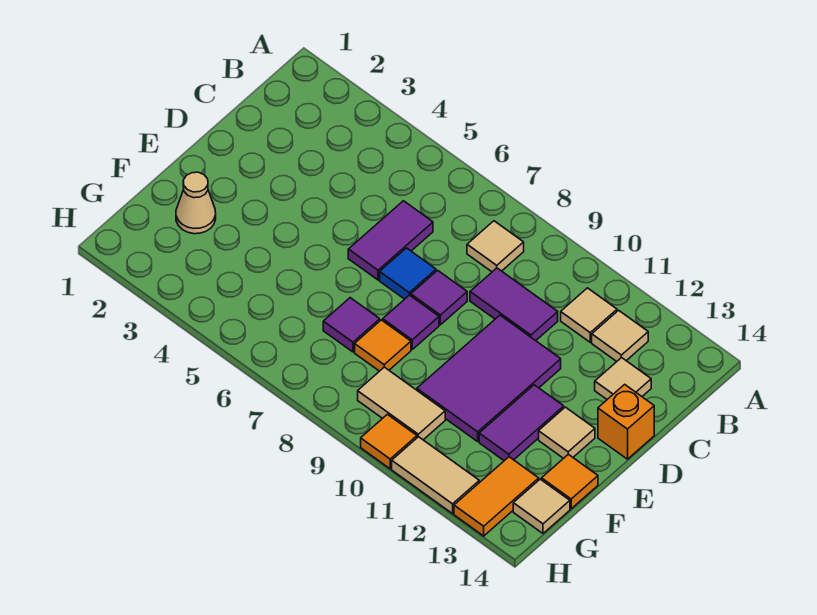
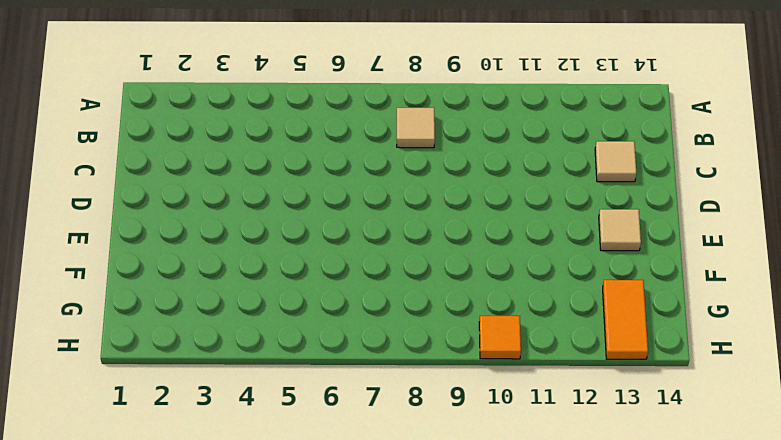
none -> tan tile B11 level 1
none -> tan tile B12 level 1
none -> purple tile C6:D6 level 1

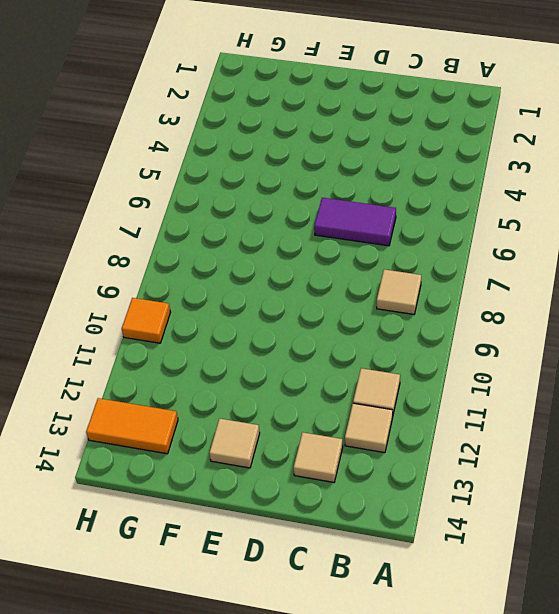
none -> purple tile C9:C10 level 1
none -> blue tile D7 level 1
none -> purple tile D8 level 1

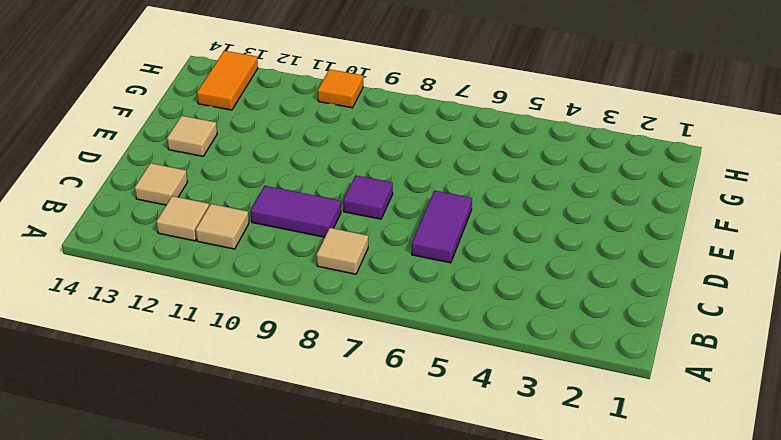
none -> blue tile D7 level 1
none -> purple tile D10:F11 level 1
none -> orange brick D14 level 1

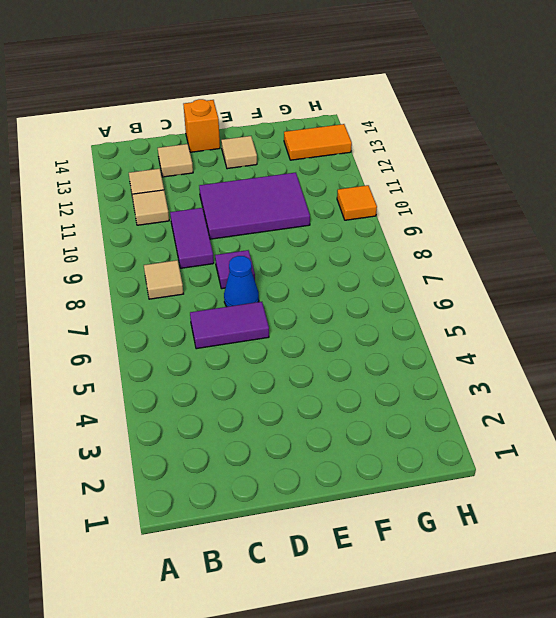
blue cone D7 level 1 -> blue tile D7 level 1
none -> purple tile E8 level 1
none -> purple tile E12:F12 level 1
none -> tan cone F2 level 1

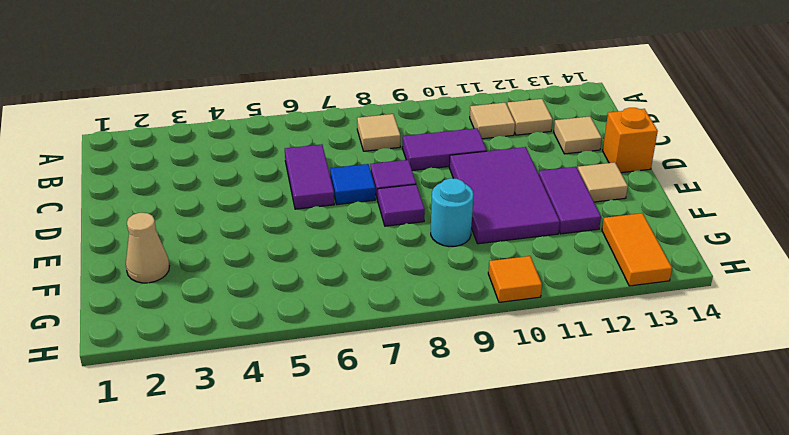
cyan round brick F9 level 1 -> none
none -> purple tile F7 level 1
none -> orange tile F8 level 1
none -> orange tile F14 level 1

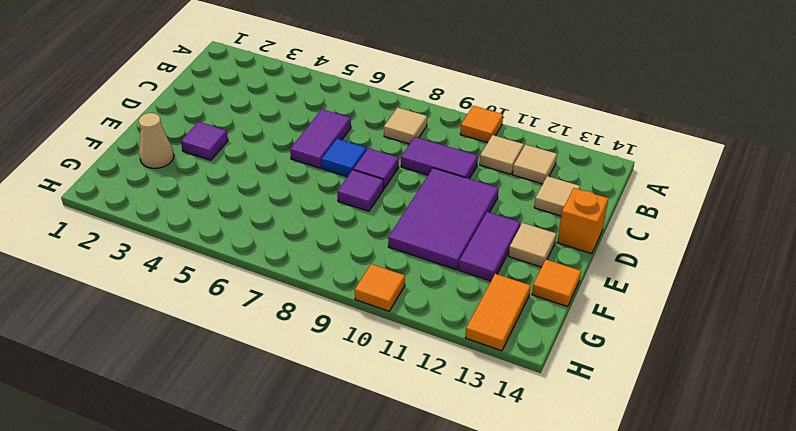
orange tile A10 level 1 -> orange tile F8 level 1
purple tile E3 level 1 -> purple tile F7 level 1
none -> tan tile G9:G10 level 1
none -> tan tile G14 level 1
none -> tan tile H11:H12 level 1

